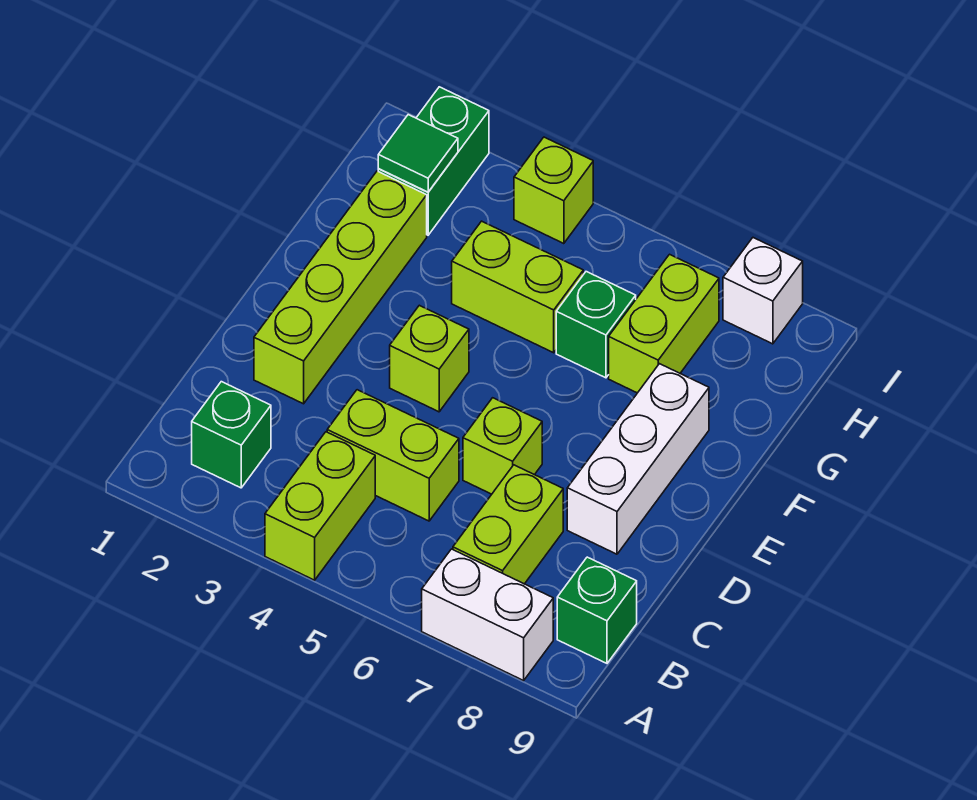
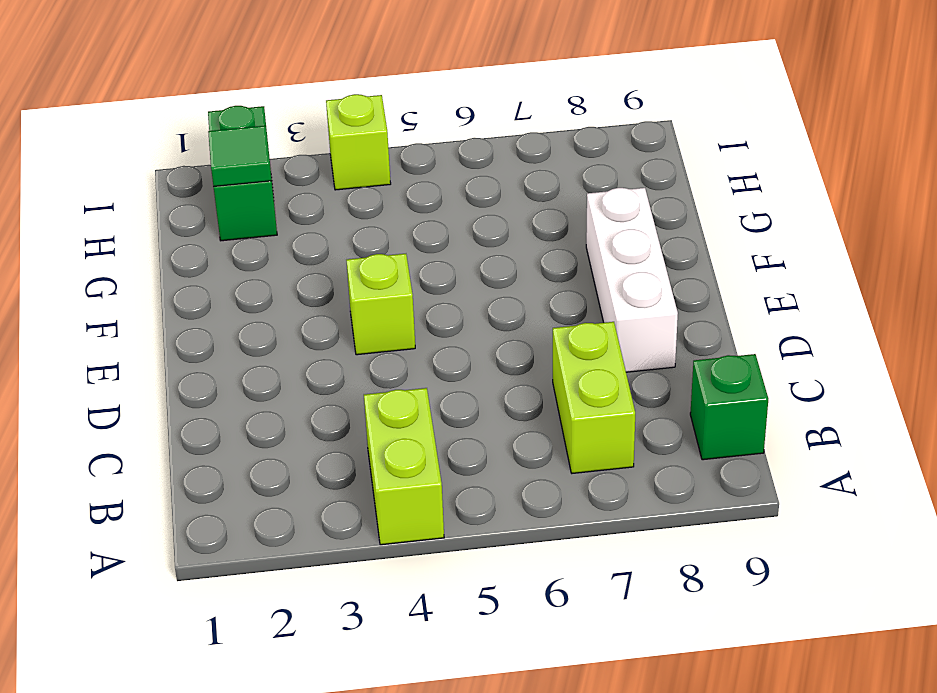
none -> white brick A7:A8 level 1
none -> green brick B2 level 1
none -> lime brick C4:C5 level 1

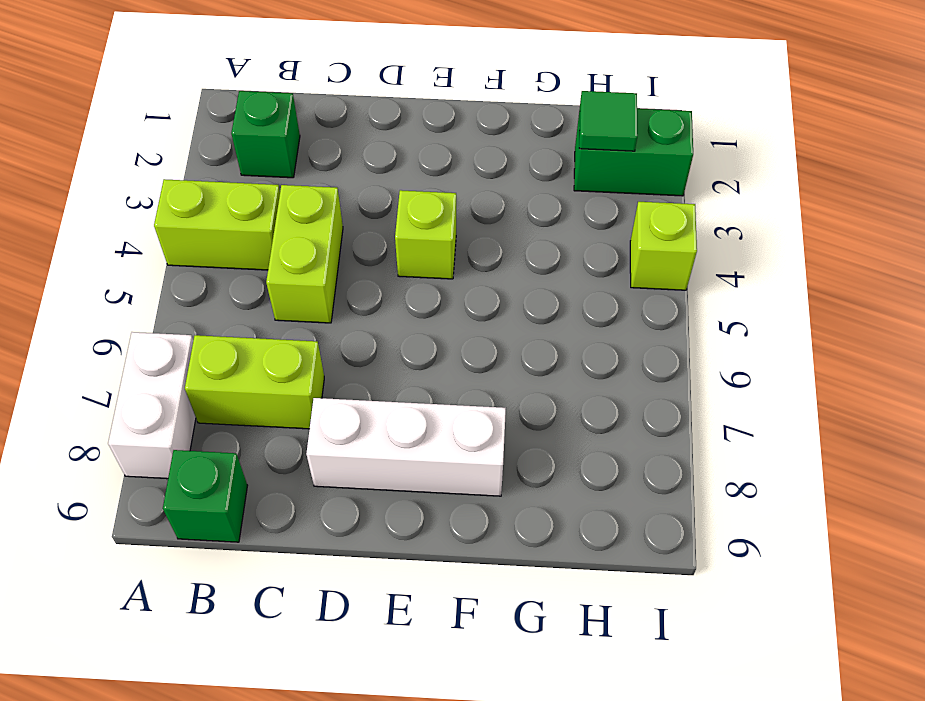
none -> lime brick D2:G2 level 1
none -> lime brick D6 level 1
none -> lime brick G4:G5 level 1

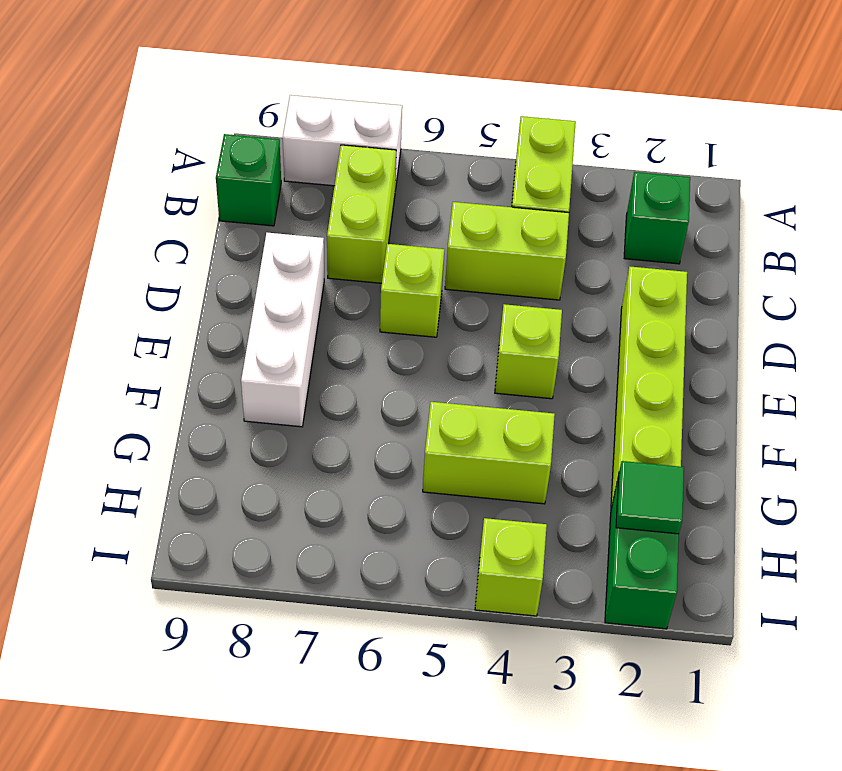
none -> green brick G6 level 1
none -> lime brick G7:H7 level 1
none -> white brick I8 level 1

